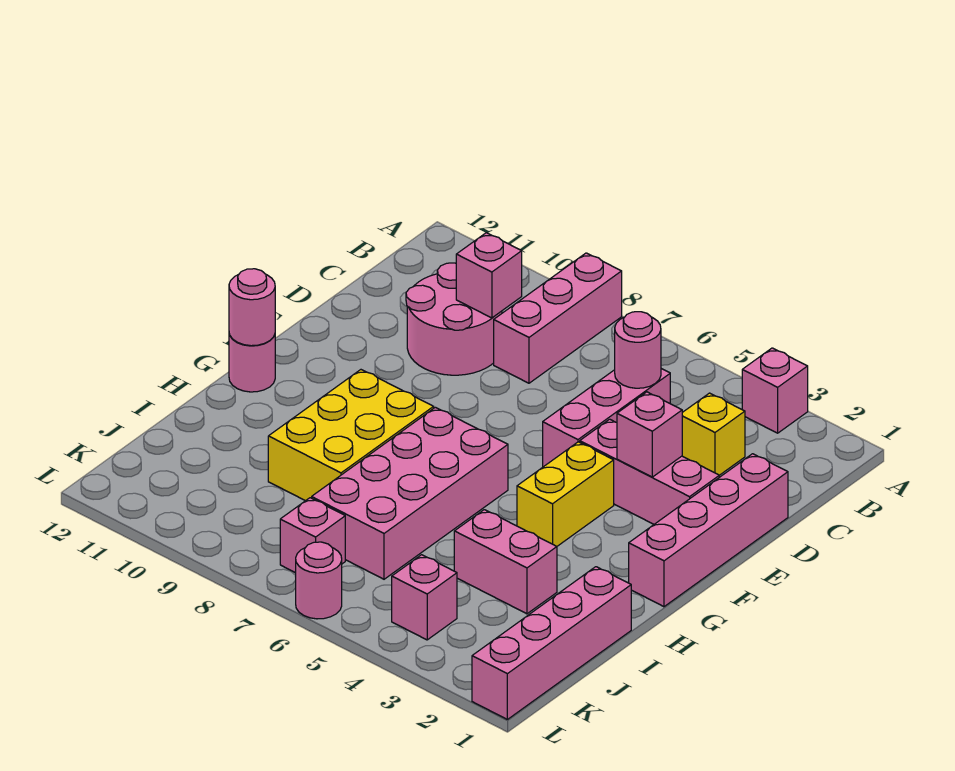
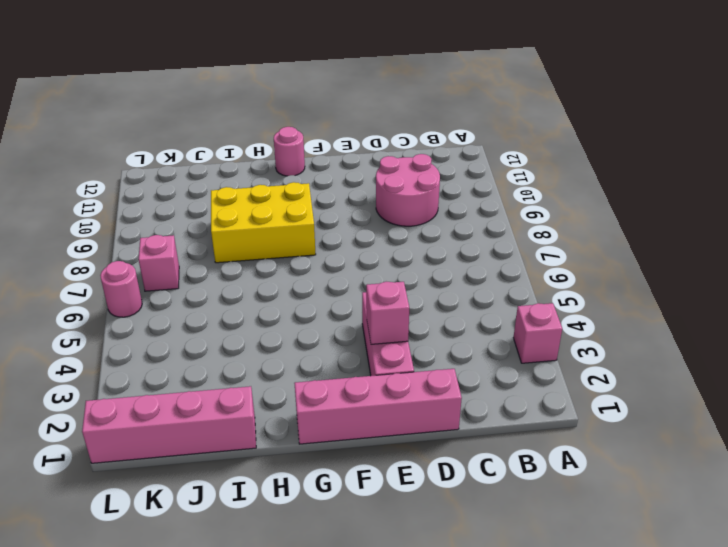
none -> pink brick A8:C8 level 1
none -> yellow brick C3 level 1
none -> pink brick C5:E5 level 1

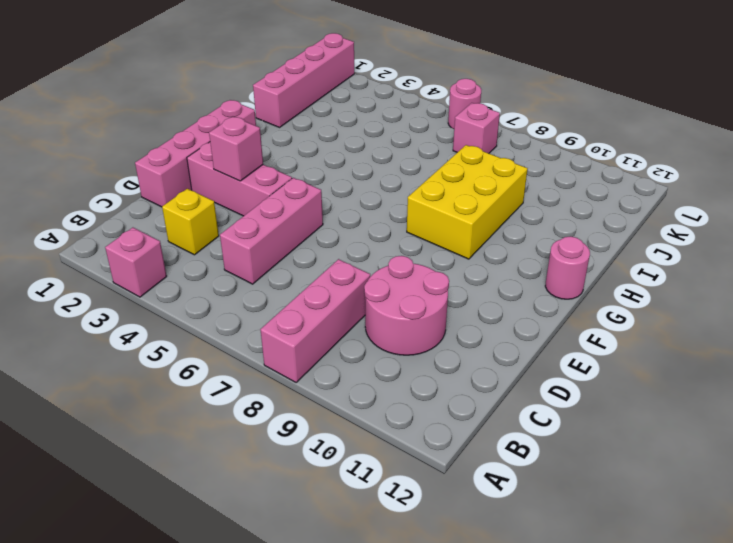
none -> yellow brick F4:G4 level 1
none -> pink brick G6:J7 level 1
none -> pink brick I3:I4 level 1

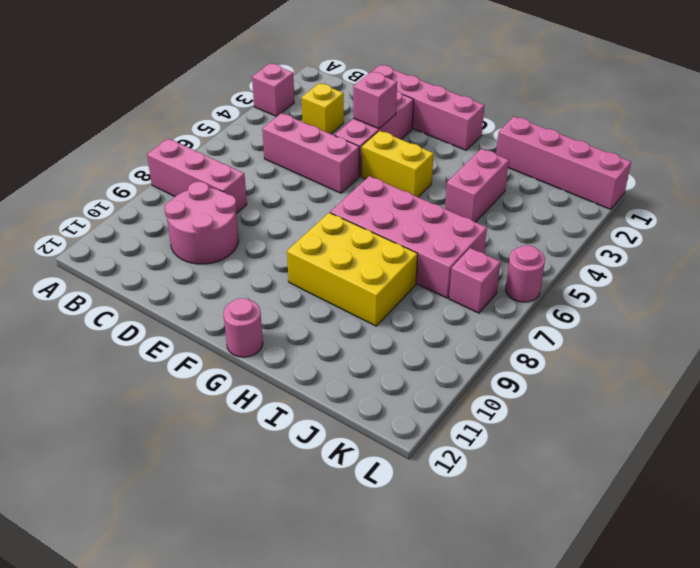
none -> pink brick K4 level 1
none -> pink round brick C5 level 2
none -> pink brick C9 level 2

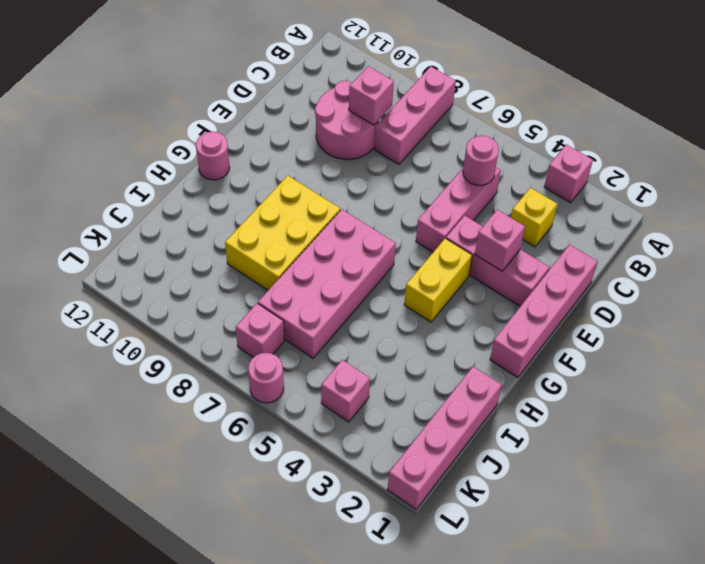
none -> pink brick I3:I4 level 1
none -> pink round brick G12 level 2

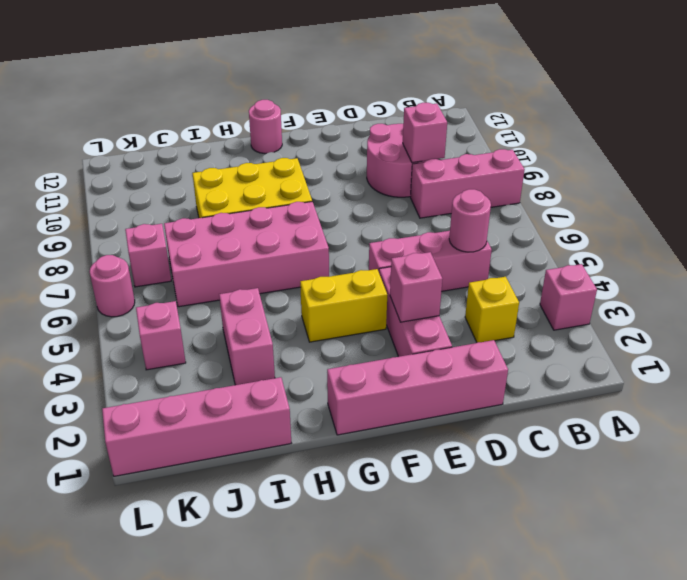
none -> pink round brick G12 level 2

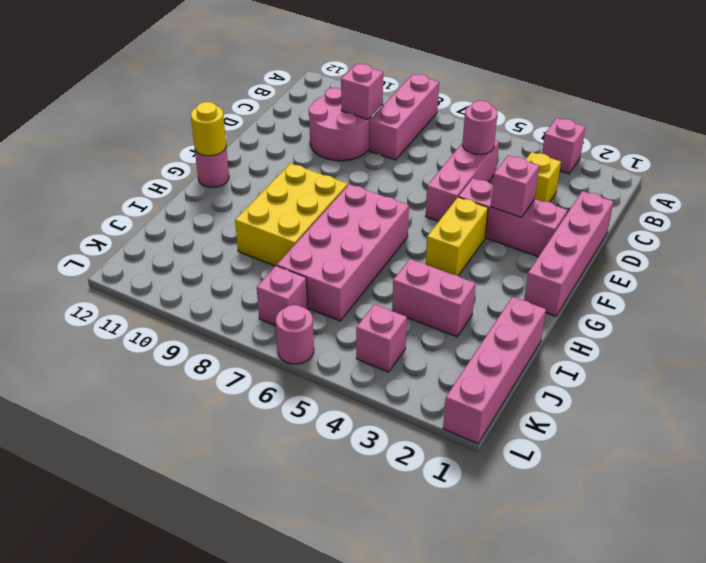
yellow round brick G12 level 2 -> pink round brick G12 level 2

